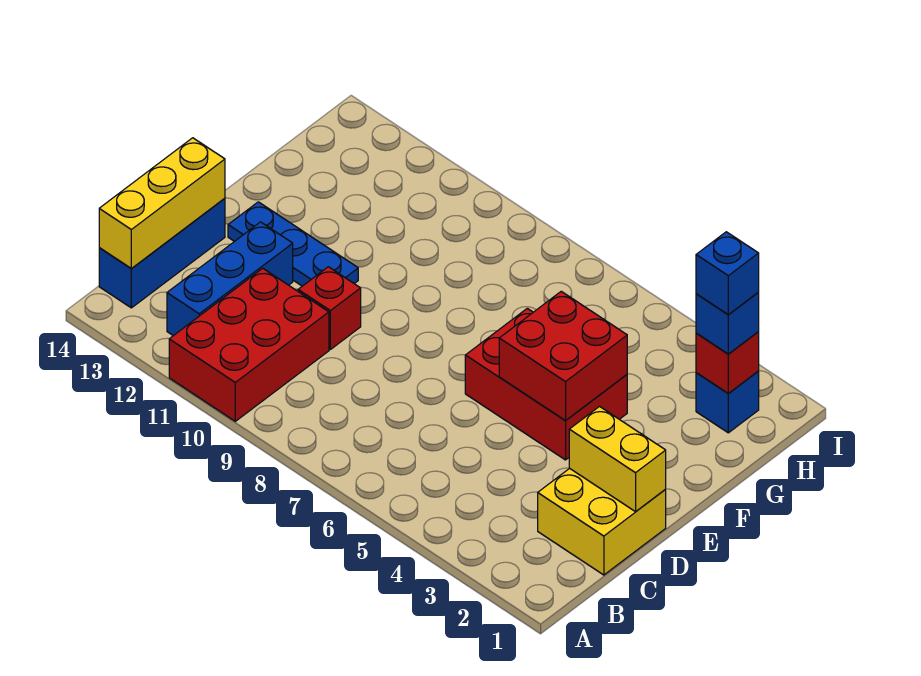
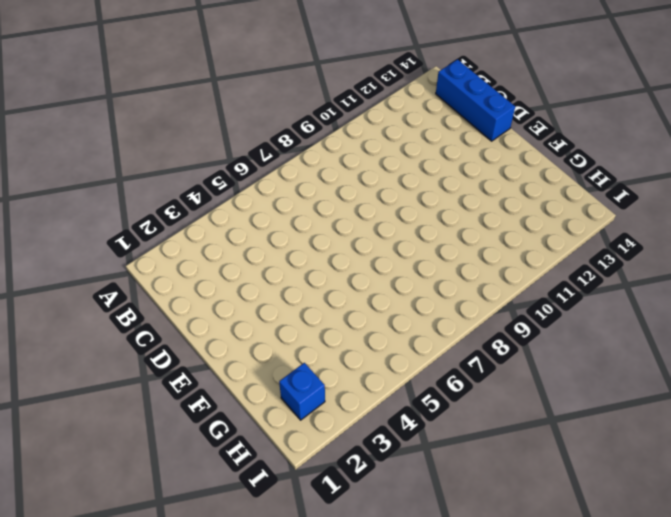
none -> red brick A10:C11 level 1
none -> blue brick B12:D12 level 1
none -> yellow brick C1:D2 level 1

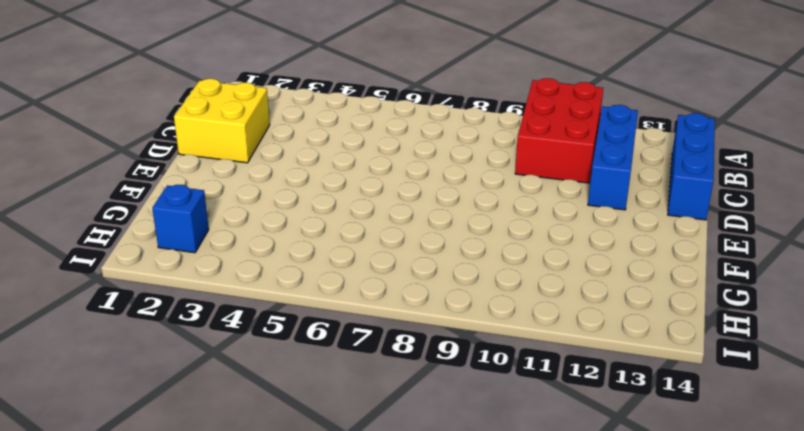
none -> red brick D10 level 1
none -> red brick E4:F6 level 1
none -> blue plate E11:E13 level 1

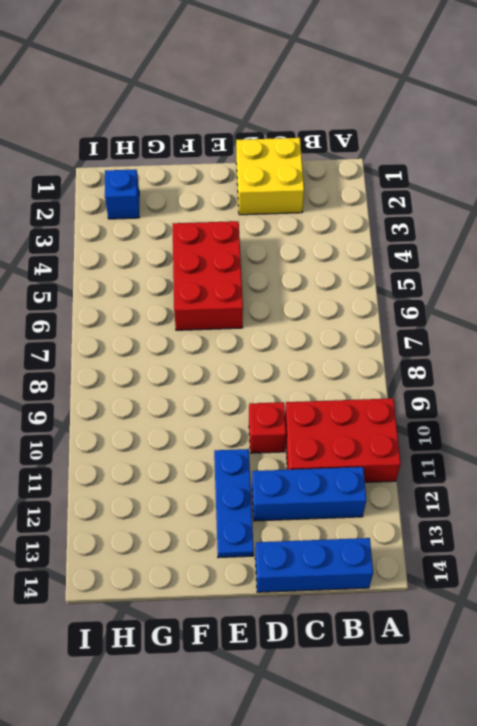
none -> yellow brick B14:D14 level 2
none -> yellow brick D1:D2 level 2
none -> red brick E4:F5 level 2

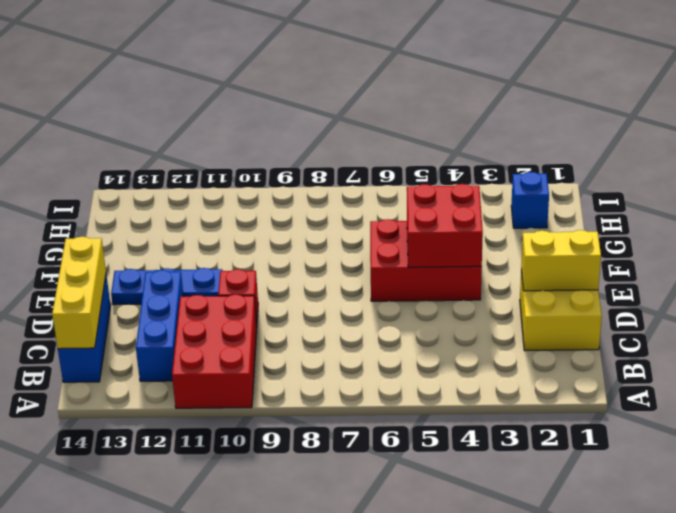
none -> red brick H2 level 2
none -> blue brick H2 level 3
none -> blue brick H2 level 4

